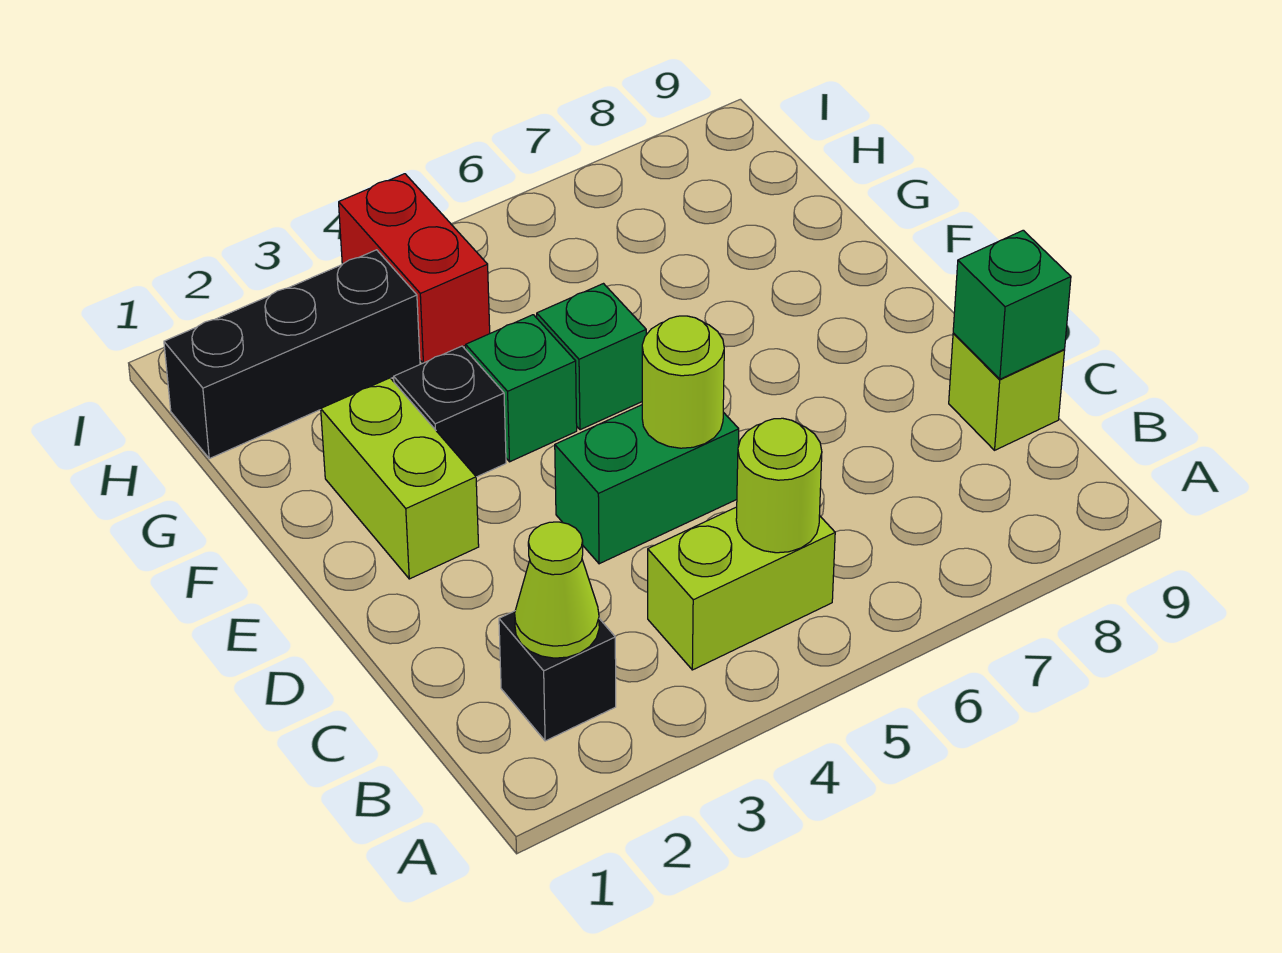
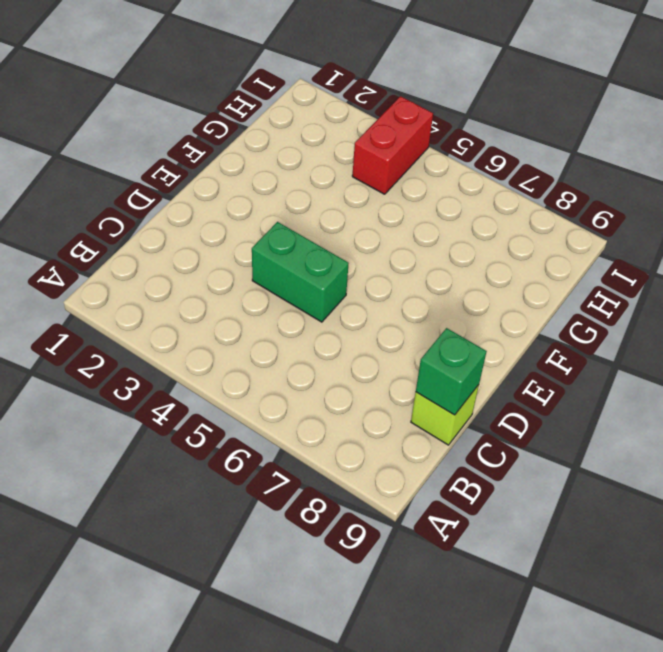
none -> black brick B2 level 1
none -> lime brick B4:B5 level 1
none -> lime brick E2:F2 level 1

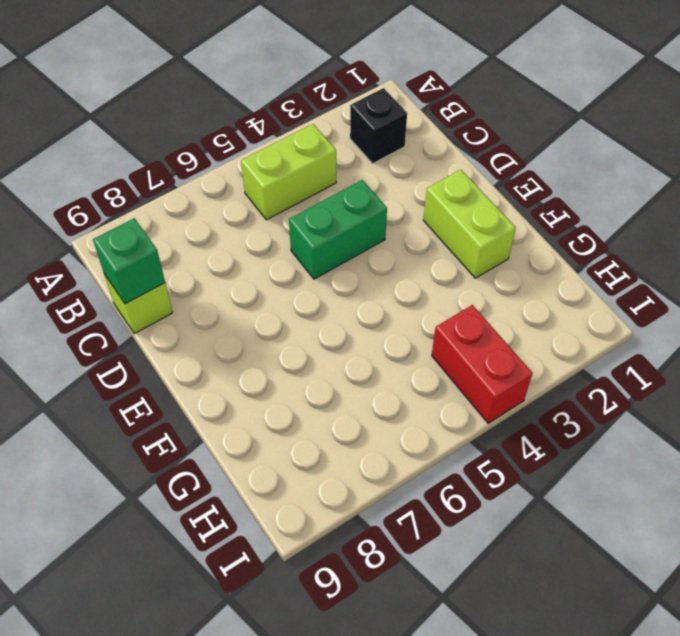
none -> black brick F3 level 1
none -> green brick F4 level 1
none -> green brick F5 level 1

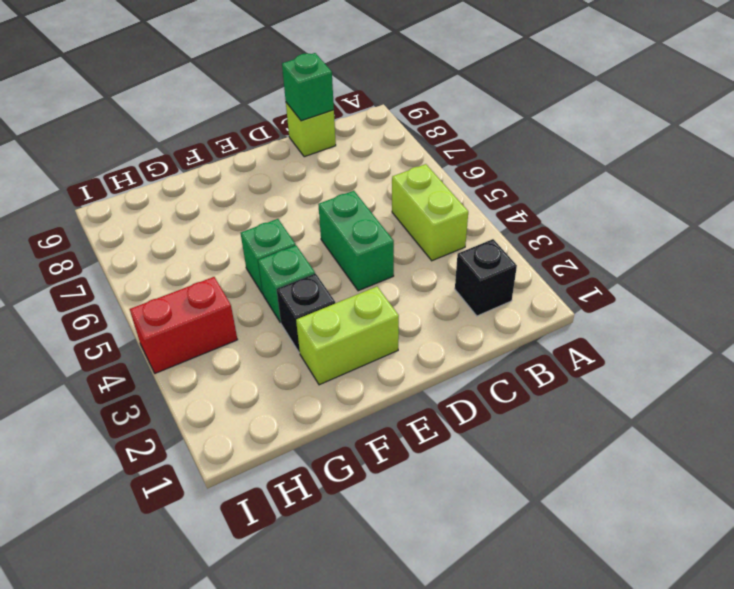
none -> black brick H1:H3 level 1
none -> lime cone B2 level 2
none -> lime round brick B5 level 2

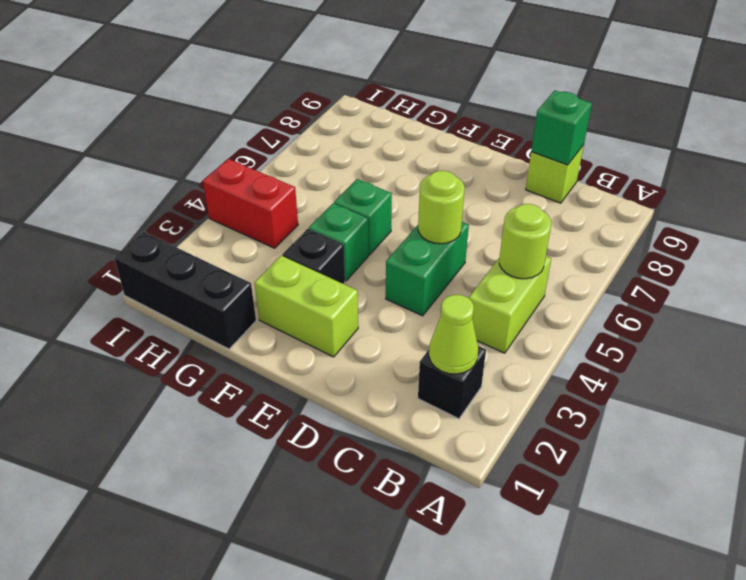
black brick G1:I1 level 1 -> black brick H1:H3 level 1

